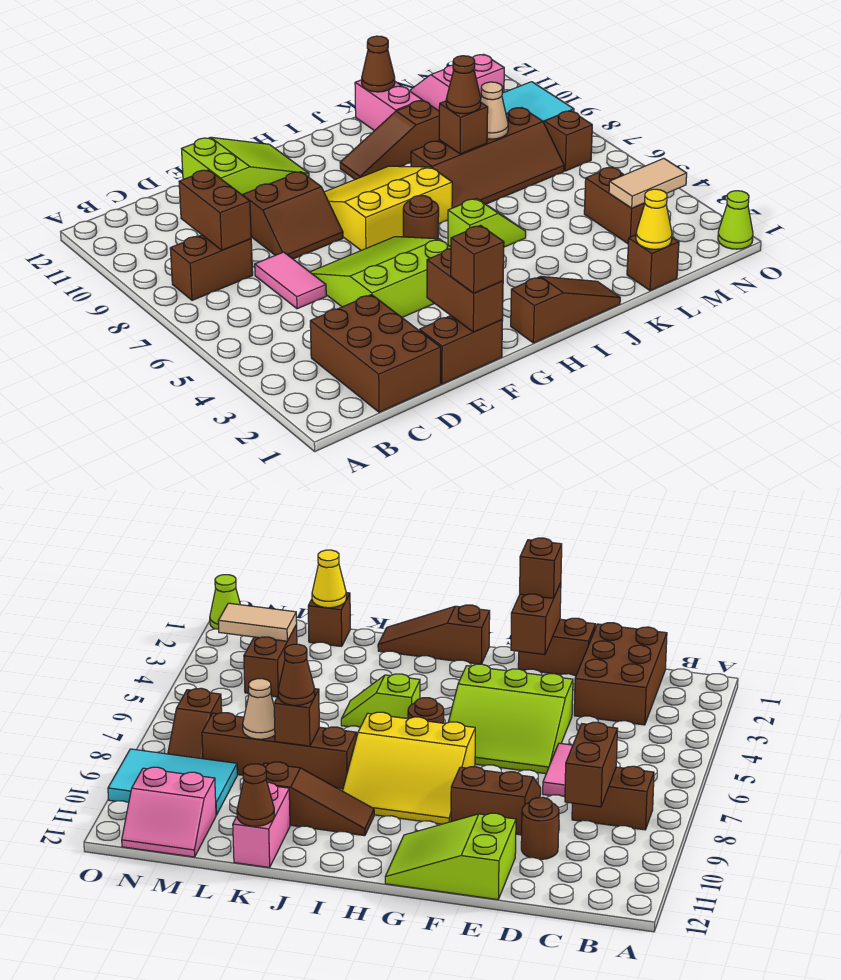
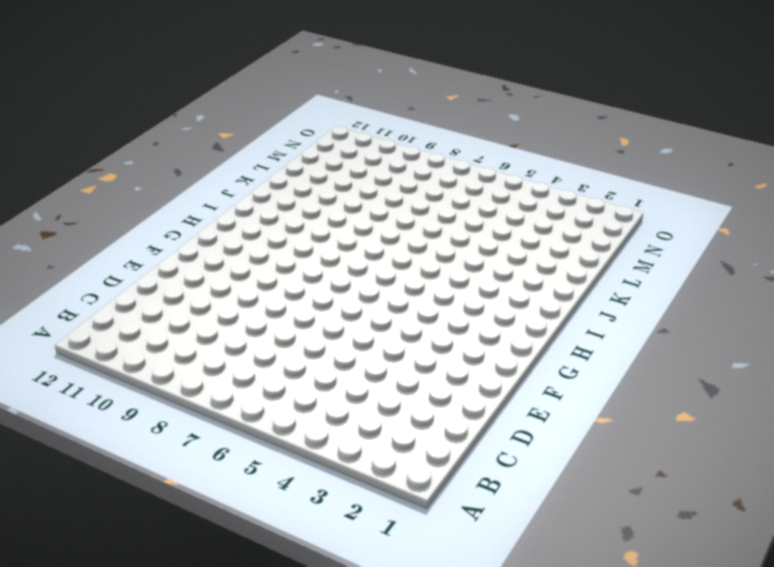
none -> brown brick B8:C8 level 1
none -> brown brick C1:D3 level 1
none -> pink tile D6:D7 level 1
none -> brown round brick D10 level 1

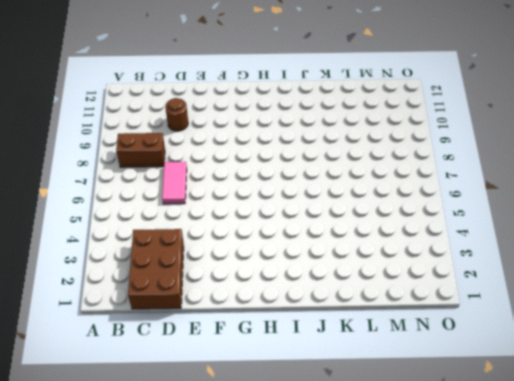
none -> brown brick E1:F1 level 1
none -> lime slope E4:G6 level 1 top 4
none -> brown slope E8:F9 level 1 top 9
none -> lime slope E11:G12 level 1 top E

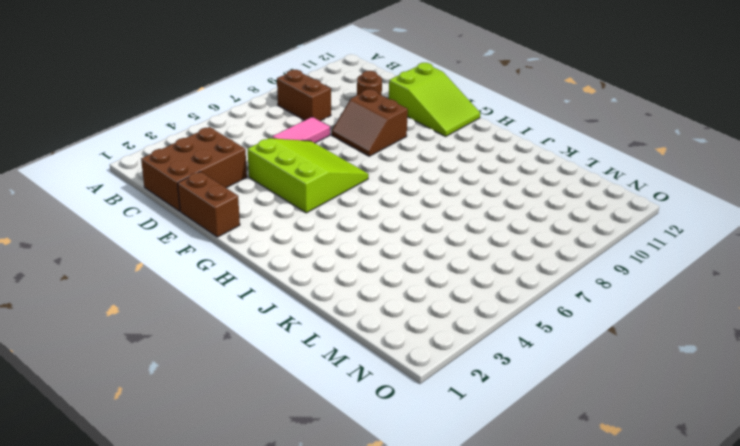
none -> yellow slope G7:I9 level 1 top 7
none -> brown slope H1:J1 level 1 top H
none -> brown round brick H6 level 1
none -> lime slope I5:J5 level 1 top I

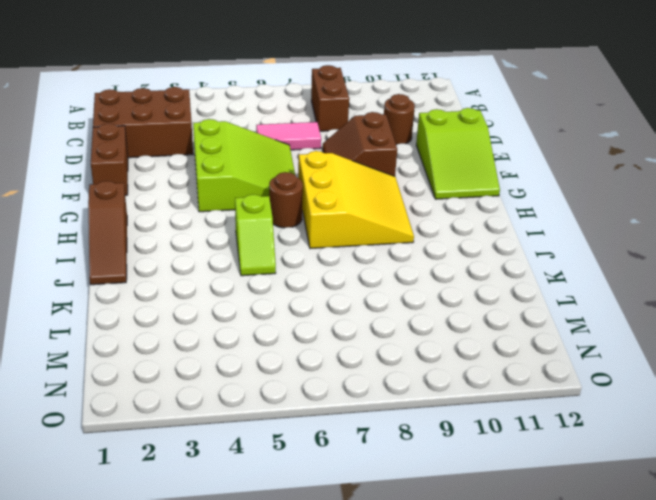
none -> brown slope I10:K10 level 1 top K
none -> brown slope J7:M8 level 1 top 8
none -> pink brick K11:K12 level 1
none -> brown brick L1 level 1

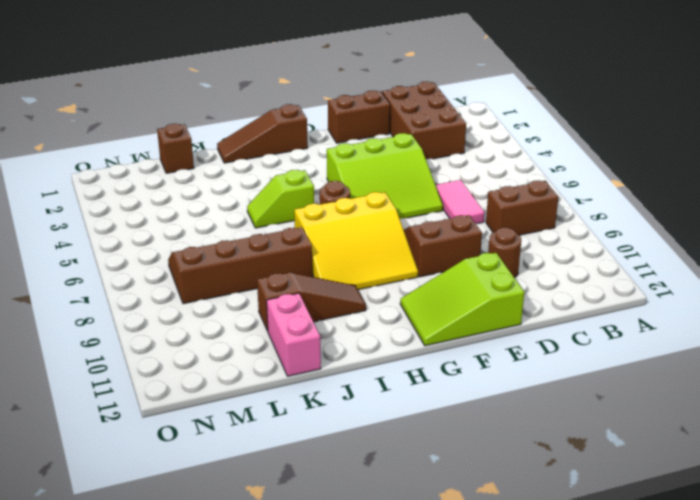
none -> brown brick M3:M4 level 1
none -> cyan tile M9:O10 level 1
none -> pink slope M11:N12 level 1 top 11
none -> brown slope N7:N8 level 1 top 7

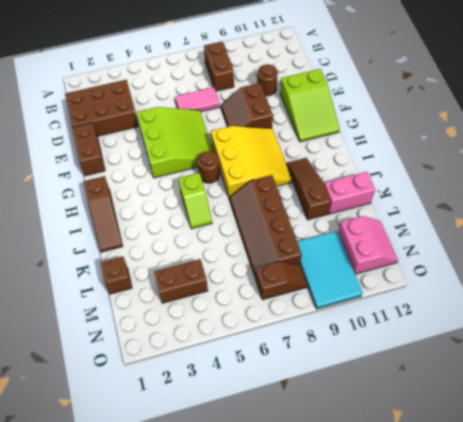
none -> lime cone O1 level 1
none -> brown brick C8:C9 level 2
none -> brown brick F1:F2 level 2
none -> brown brick K8 level 2

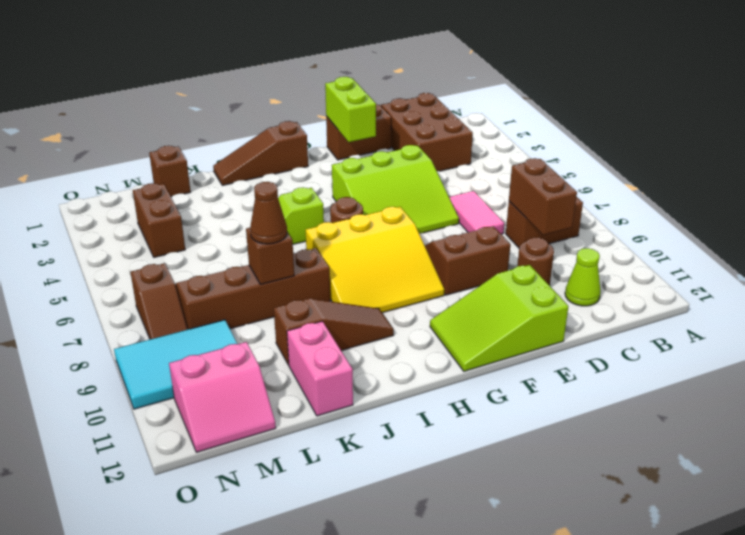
lime cone C11 level 1 -> lime cone O1 level 1
lime brick F1:F2 level 2 -> brown brick F1:F2 level 2
none -> brown cone K12 level 2
none -> yellow cone L1 level 2
none -> tan cone L8 level 2
none -> tan tile M3:N3 level 2

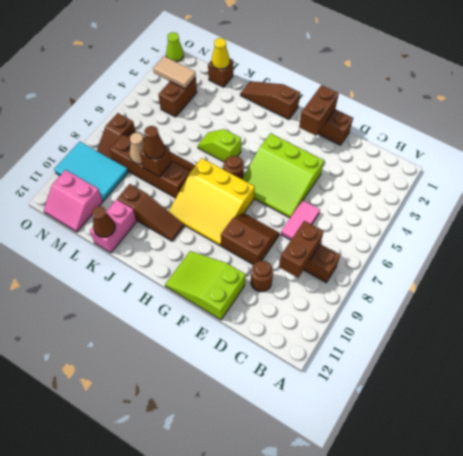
none -> brown brick C1:D3 level 1
none -> brown brick F1 level 3

